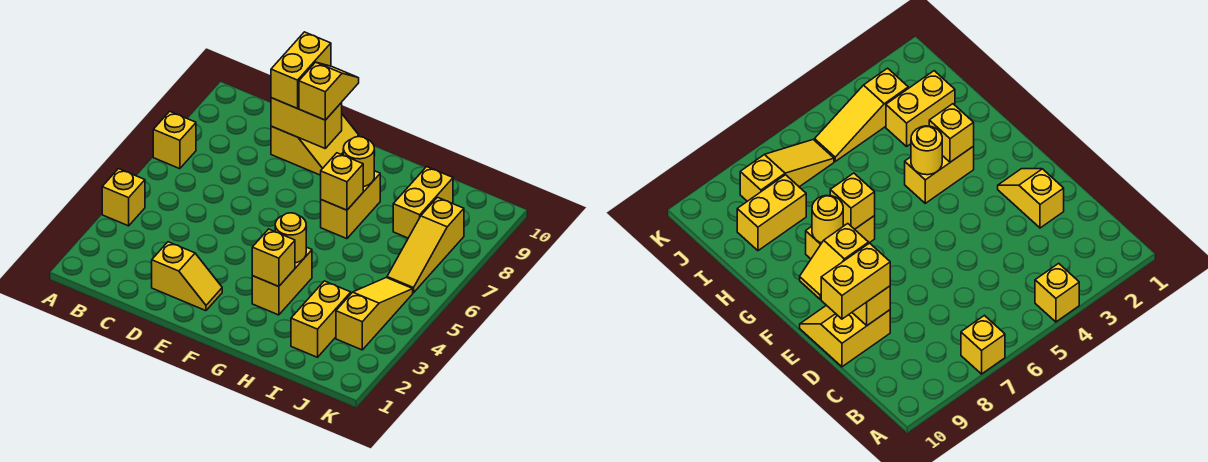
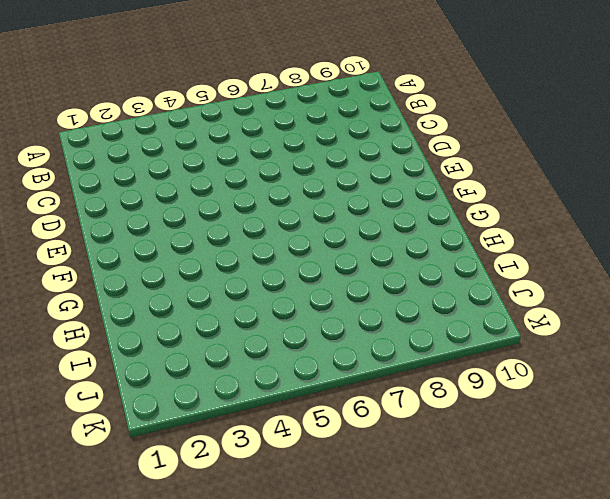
none -> yellow brick A4 level 1
none -> yellow brick A7 level 1
none -> yellow slope D2:E2 level 1 top D

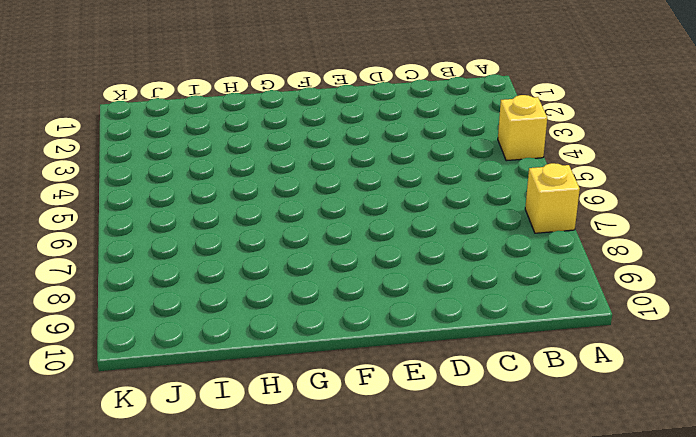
none -> yellow slope D2:E2 level 1 top D
none -> yellow slope D9:E10 level 1 top D
none -> yellow brick G3:G4 level 1

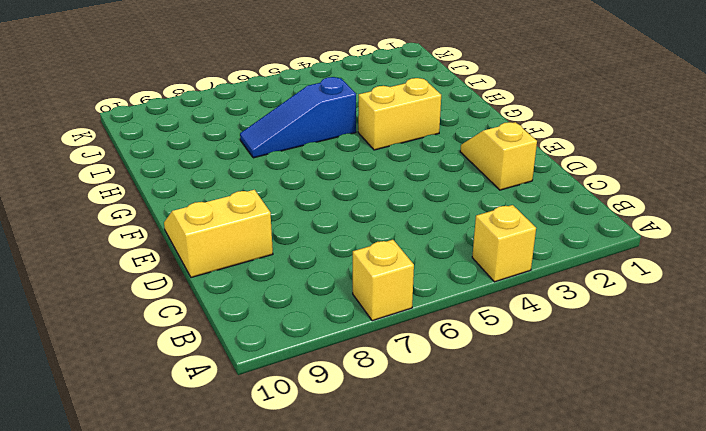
blue slope H5:H7 level 1 top 5 -> none
none -> yellow brick G7:G8 level 1
none -> yellow brick I2:I3 level 1
none -> yellow brick I8:I9 level 1

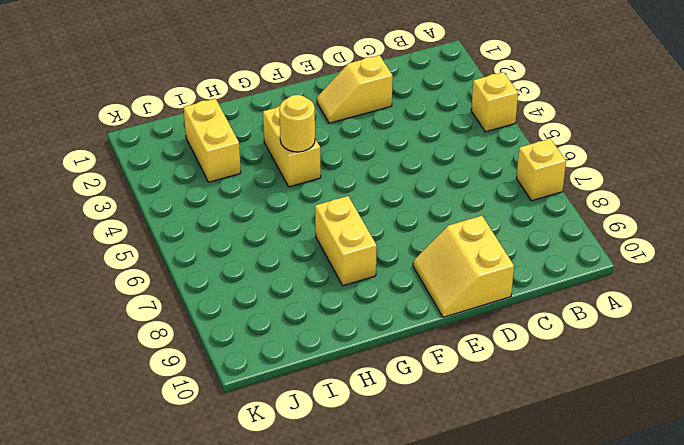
none -> yellow brick I8:I9 level 1
none -> yellow slope J3:J5 level 1 top 3
none -> yellow slope J6:J8 level 1 top 8

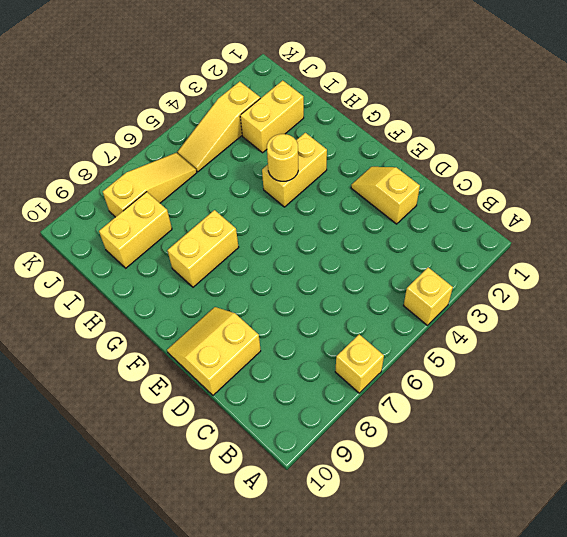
none -> yellow brick D9:E9 level 2
none -> yellow brick G3 level 2
none -> yellow brick G7 level 2

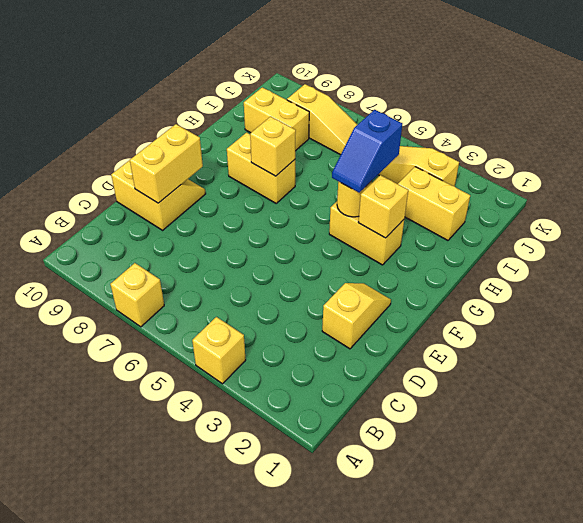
blue slope G4:H4 level 3 top H -> none
none -> yellow round brick G8 level 2
none -> yellow brick D9:D10 level 3
none -> yellow slope E9:E10 level 3 top 9

